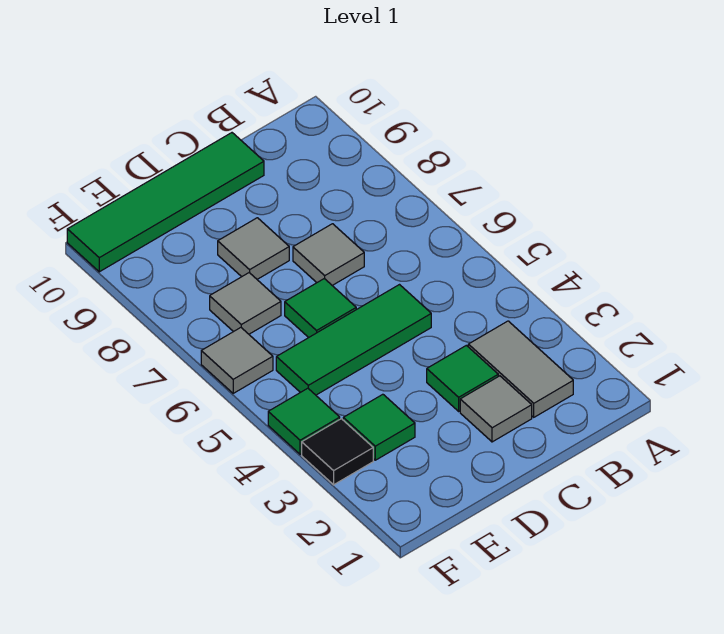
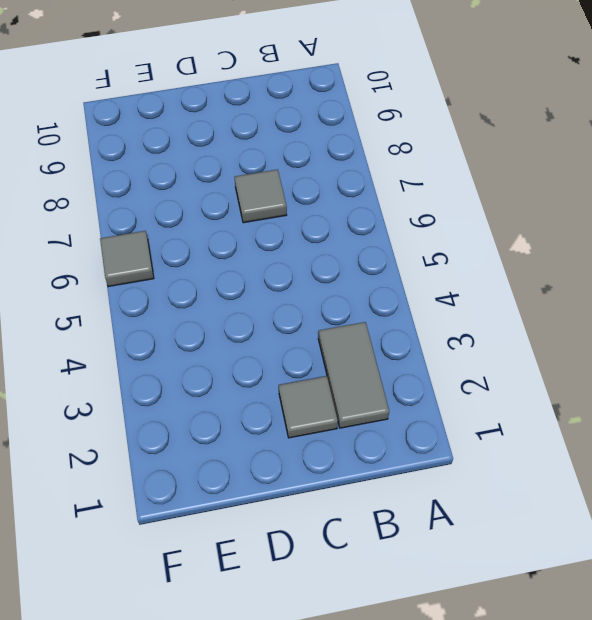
none -> green tile C3 level 1
none -> green tile C5:E5 level 1
none -> green tile C10:F10 level 1

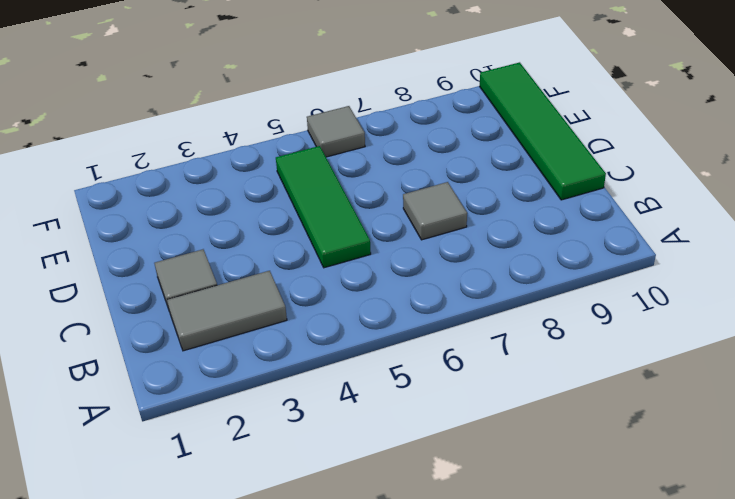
none -> green tile C3 level 1
none -> green tile D6 level 1
none -> grey tile D8 level 1

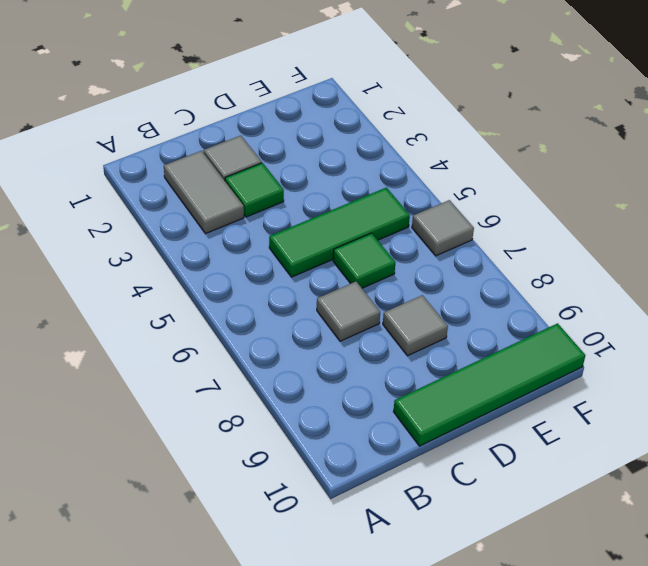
none -> green tile E3 level 1
none -> grey tile E7 level 1
none -> black tile F3 level 1

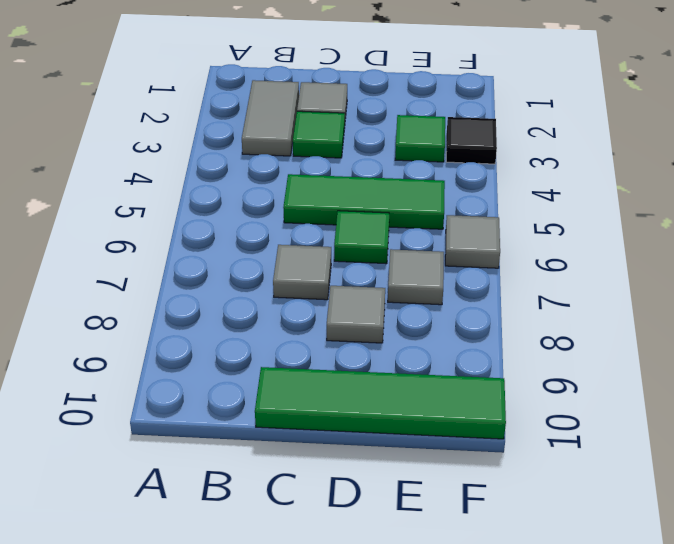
none -> green tile F4 level 1

